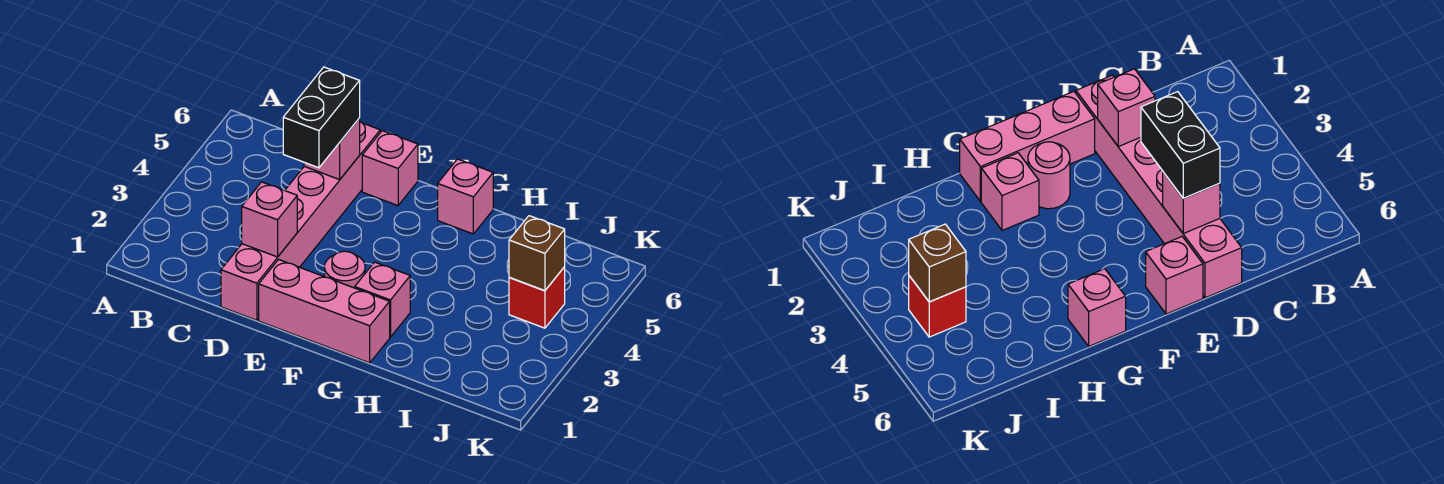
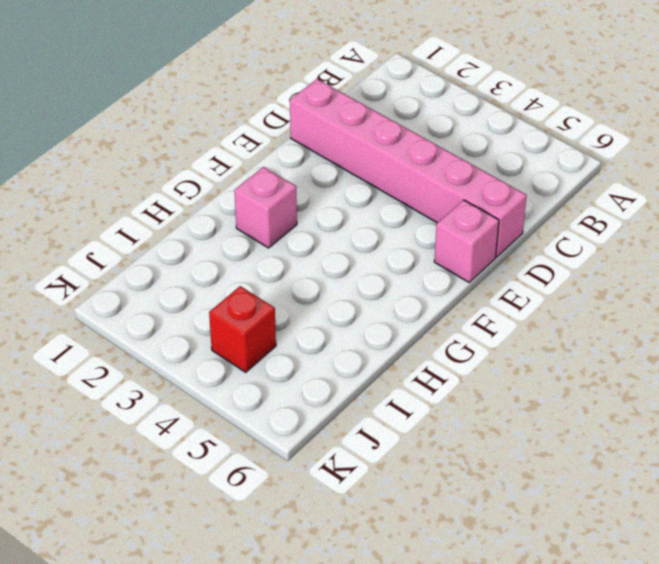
none -> pink brick E1:G1 level 1
none -> pink round brick F2 level 1

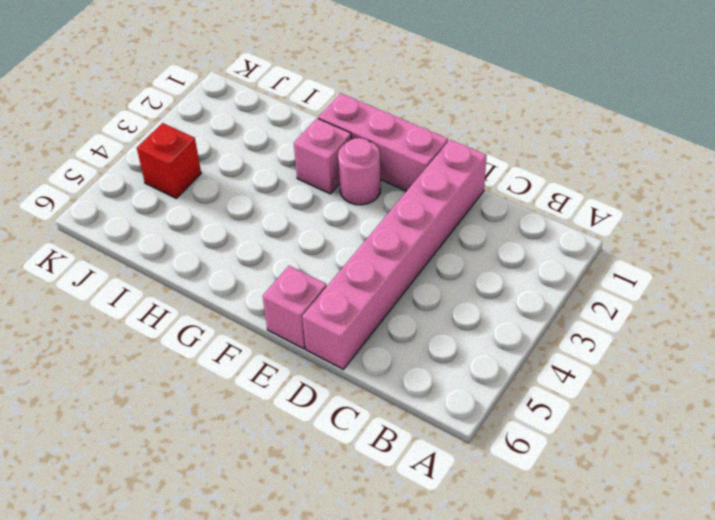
none -> pink brick G6 level 1
none -> pink brick D2 level 2

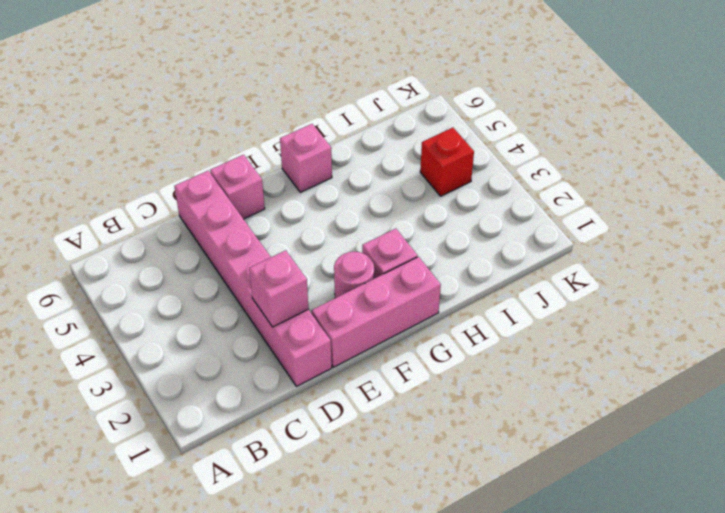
none -> pink brick D5 level 2
none -> brown brick J4 level 2

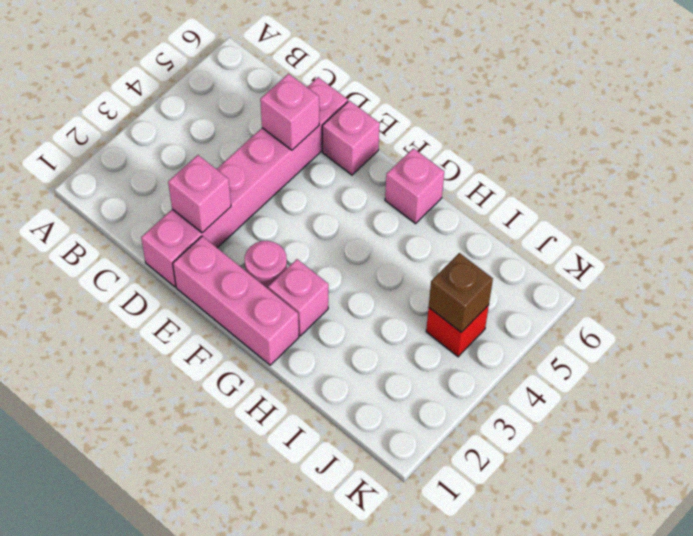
none -> black brick D4:D5 level 3

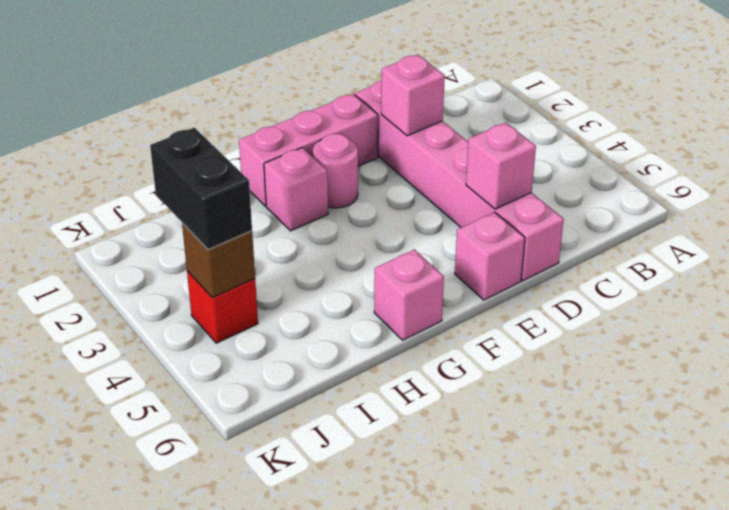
black brick J3:J4 level 3 -> black brick D4:D5 level 3

